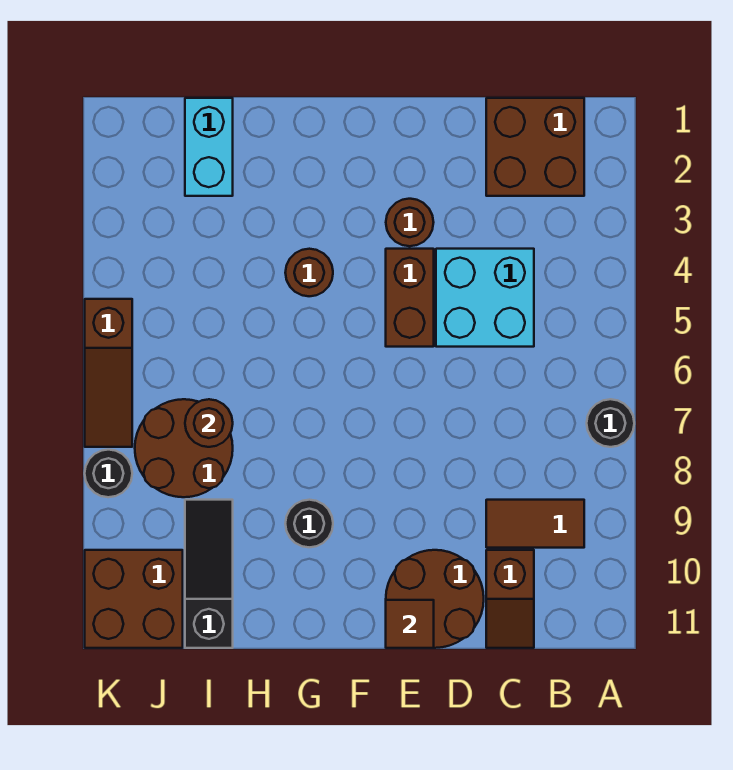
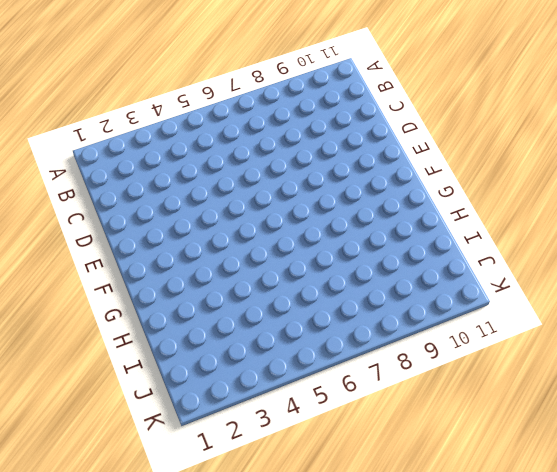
none -> black round brick A7 level 1
none -> brown brick B1:C2 level 1
none -> brown tile B9:C9 level 1

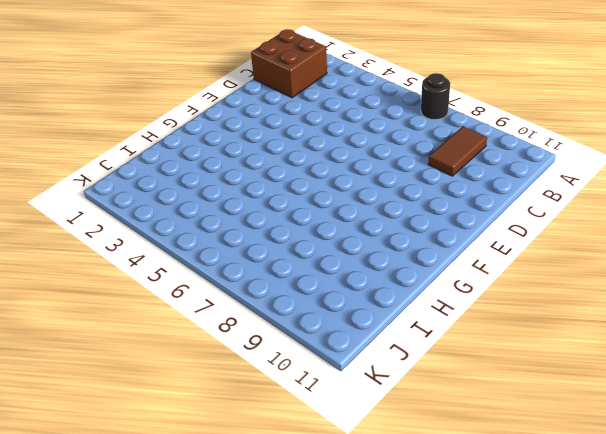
none -> cyan brick C4:D5 level 1
none -> brown slope C10:C11 level 1 top 10
none -> brown round brick D10:E11 level 1

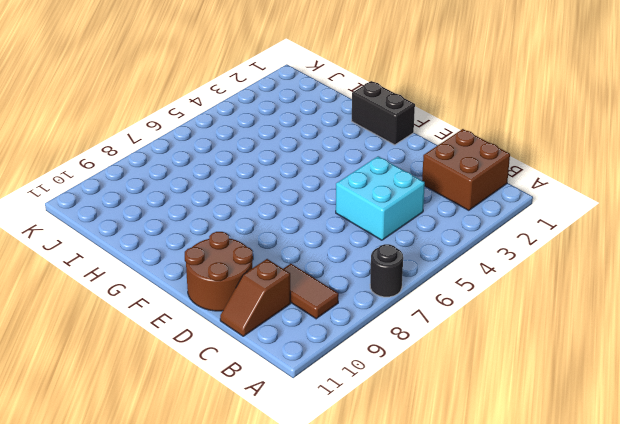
black brick F1:G1 level 1 -> none
none -> brown round brick E3 level 1
none -> brown brick E4:E5 level 1
none -> brown round brick G4 level 1

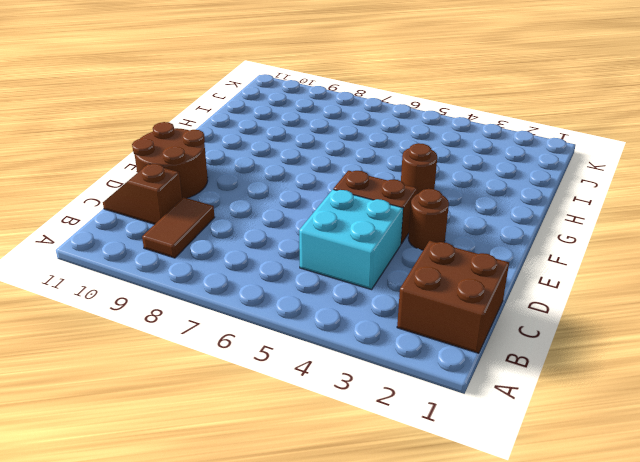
none -> black round brick A7 level 1
none -> black round brick G9 level 1
none -> cyan brick I1:I2 level 1

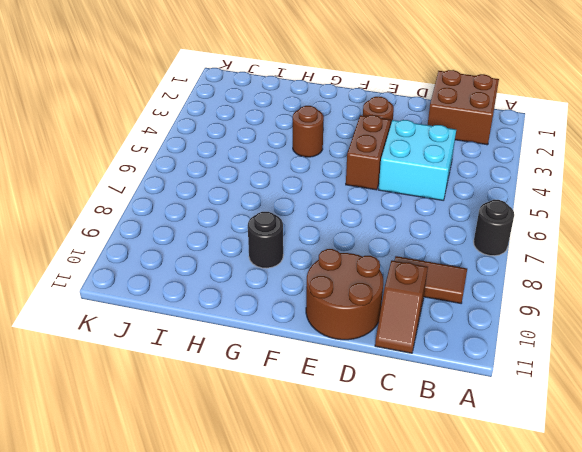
none -> cyan brick I1:I2 level 1
none -> brown round brick I7:J8 level 1
none -> black slope I9:I11 level 1 top 11

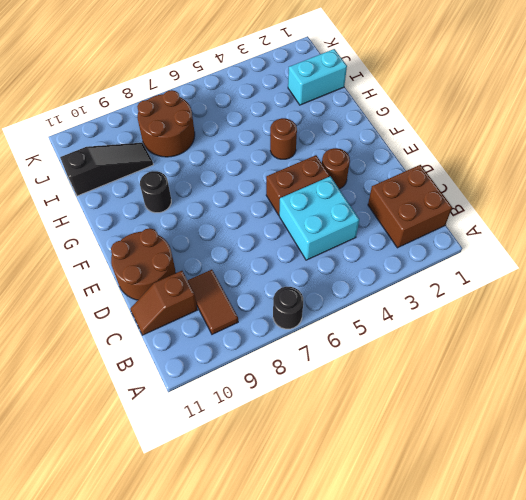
none -> brown brick J10:K11 level 1
none -> brown slope K5:K7 level 1 top 5
none -> black round brick K8 level 1

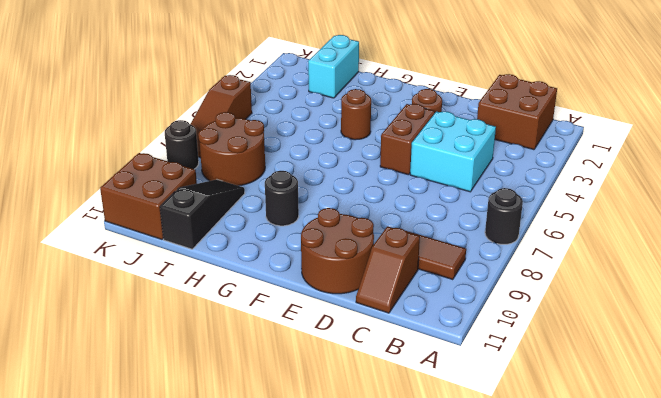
none -> brown tile E11 level 2
none -> brown round brick I7 level 2

